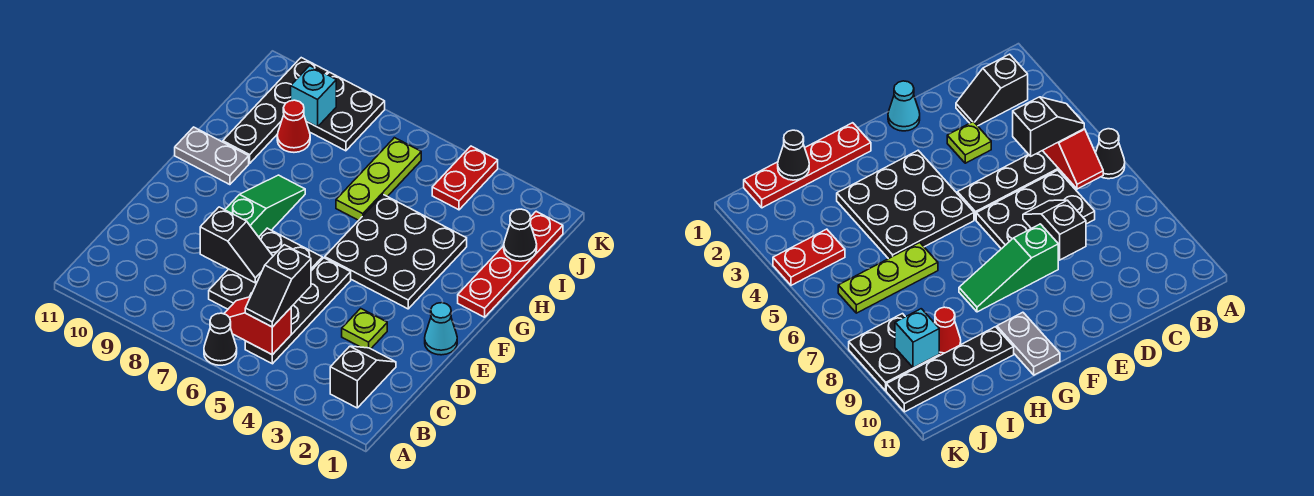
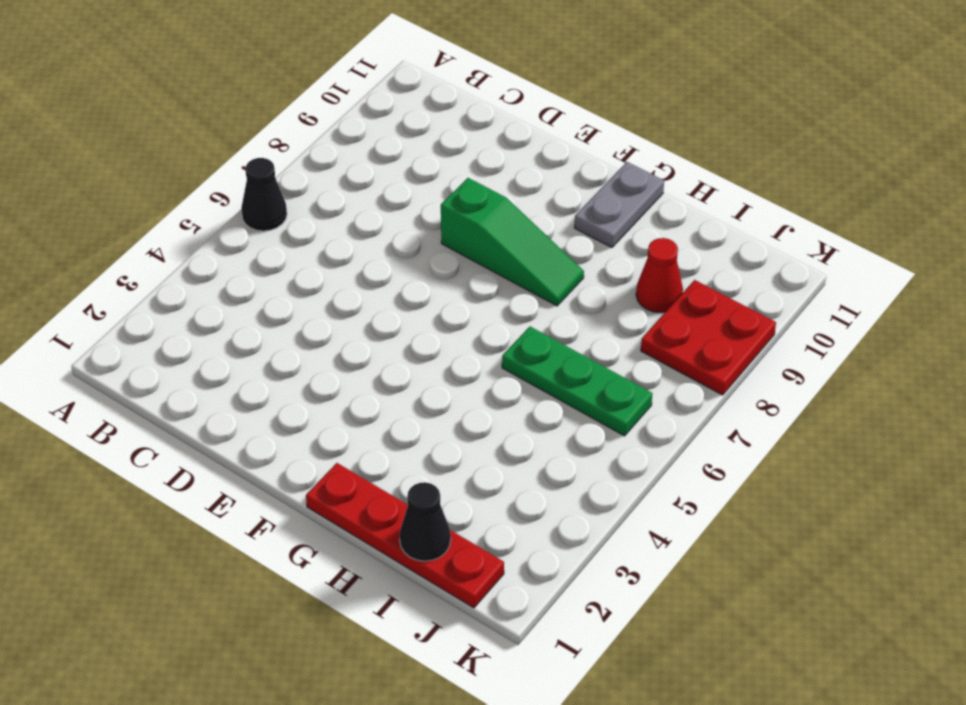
green plate H6:J6 level 1 -> lime plate H6:J6 level 1
red plate J8:K9 level 1 -> black plate J8:K9 level 1
none -> black slope B2:C2 level 1 top B
none -> black plate B5:E5 level 1
none -> black plate C6:E7 level 1

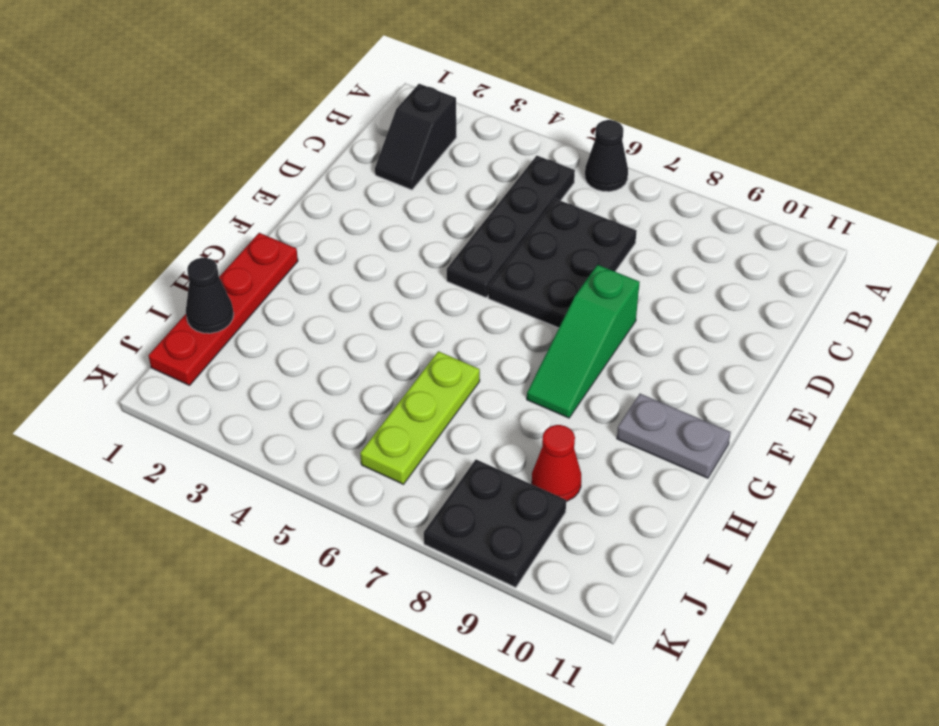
none -> lime plate D3 level 1
none -> cyan cone E1 level 1
none -> black plate F3:H5 level 1

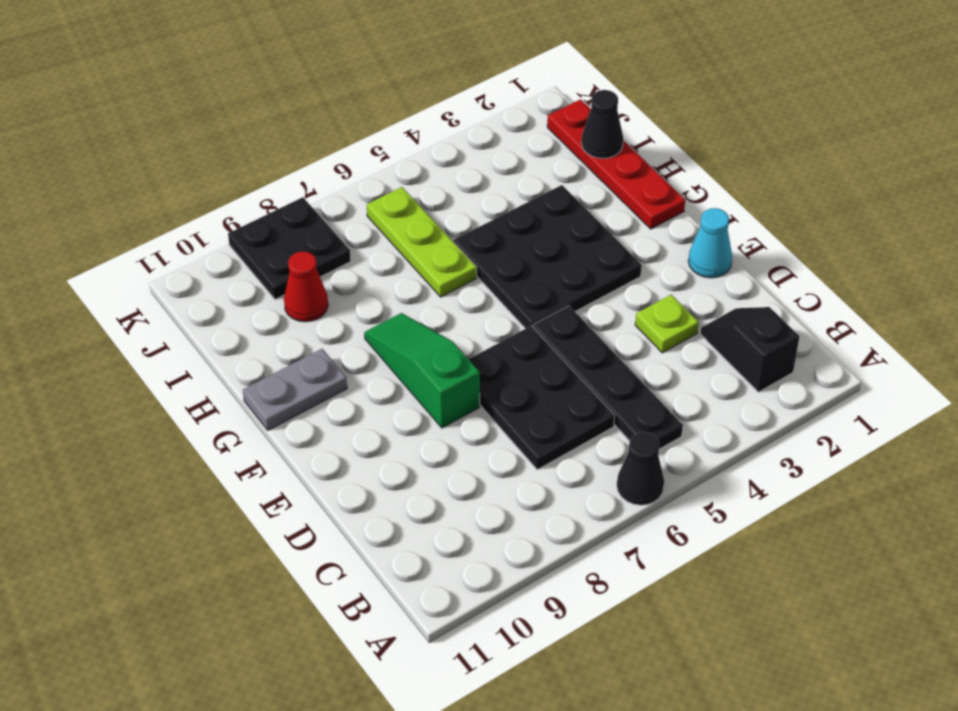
none -> black plate H10:K10 level 1
none -> red plate J4:K4 level 1
none -> red slope B5:B6 level 2 top 5

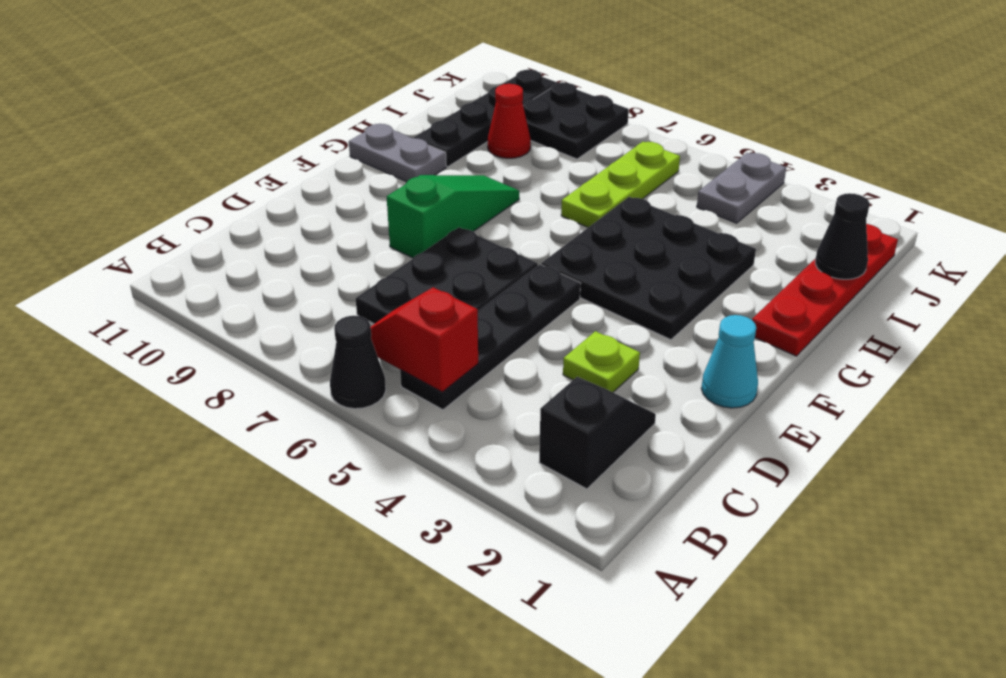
grey plate J4:K4 level 1 -> red plate J4:K4 level 1
none -> black slope D7:D8 level 2 top 8
none -> cyan brick J9 level 2
none -> black slope B5:C5 level 3 top C

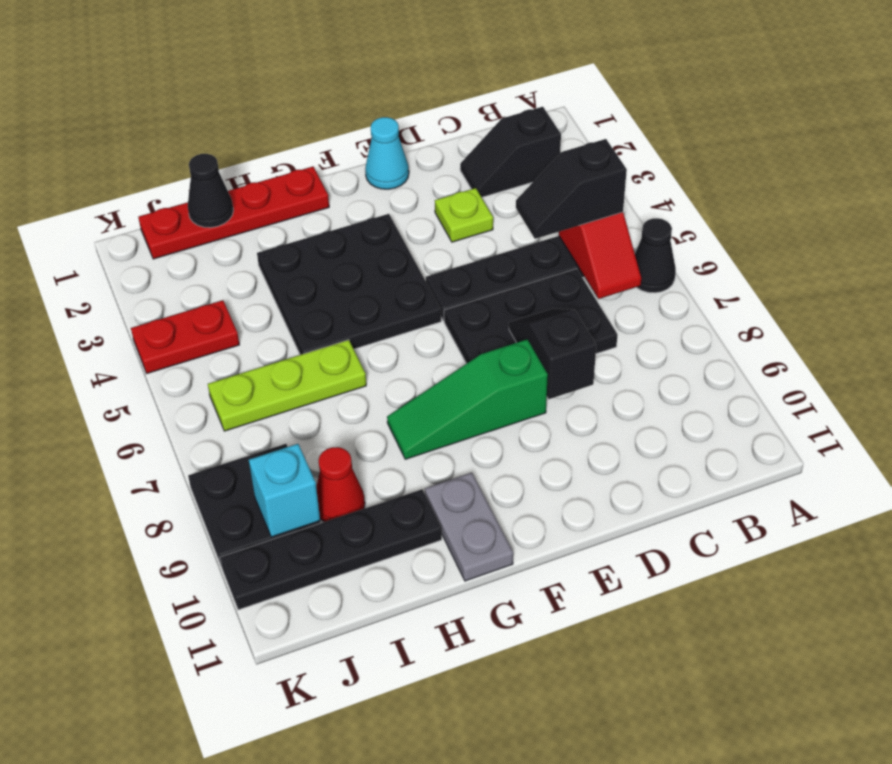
black slope B5:C5 level 3 top B -> black slope B5:C5 level 3 top C

